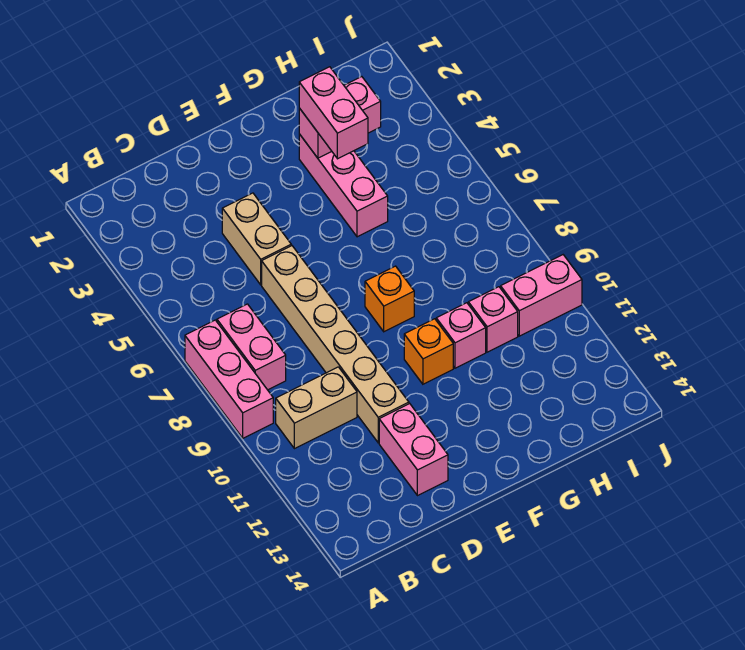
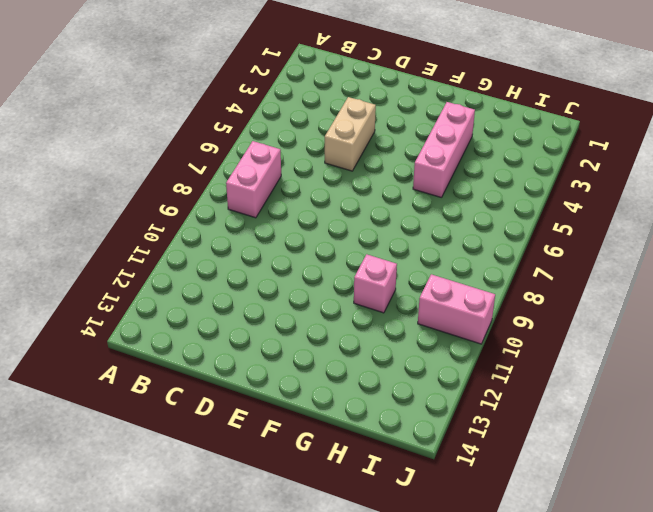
none -> pink brick A7:A9 level 1
none -> tan brick B10:C10 level 1
none -> tan brick D6:D11 level 1

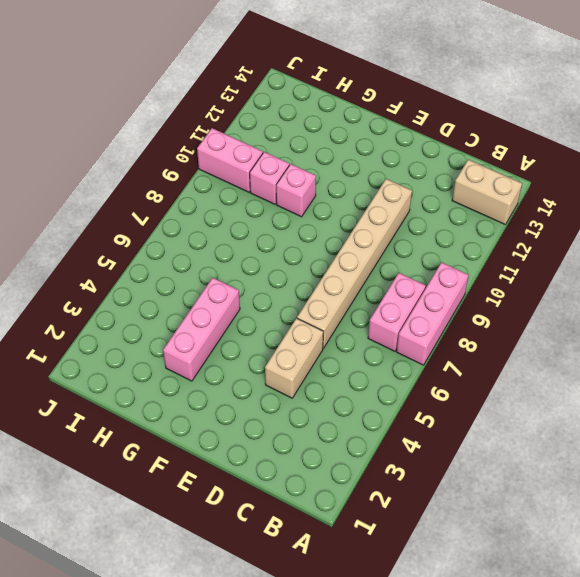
tan brick A13:B13 level 1 -> tan brick B10:C10 level 1
none -> pink brick D12:D13 level 1
none -> orange brick F8 level 1
none -> orange brick F10 level 1

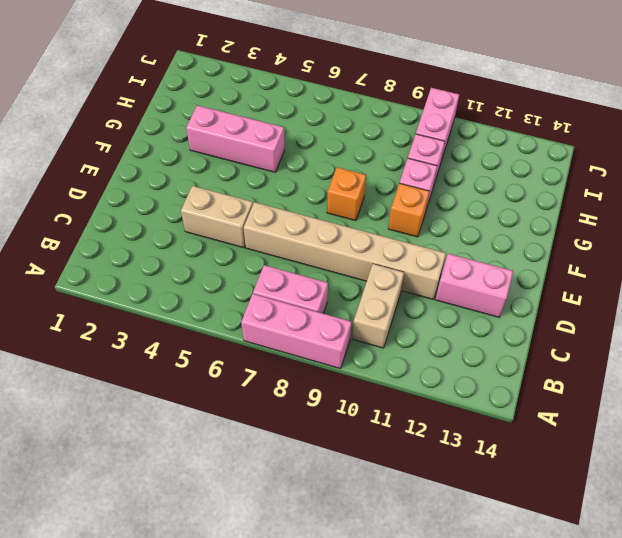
none -> pink brick G3:H3 level 2
none -> pink brick G3:G4 level 3

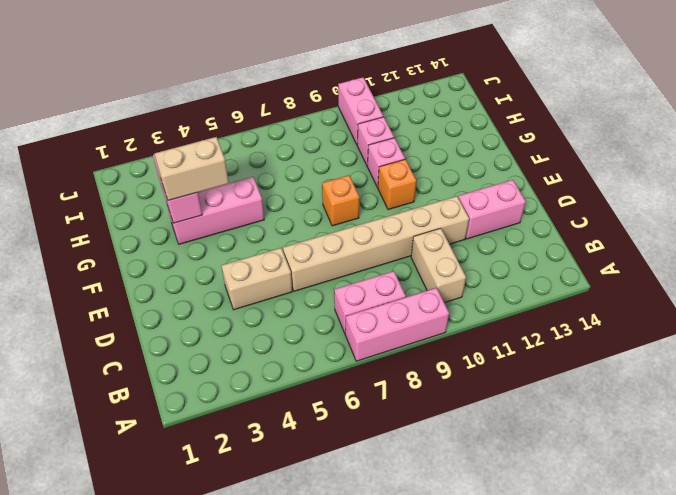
tan brick G3:G4 level 3 -> pink brick G3:G4 level 3

